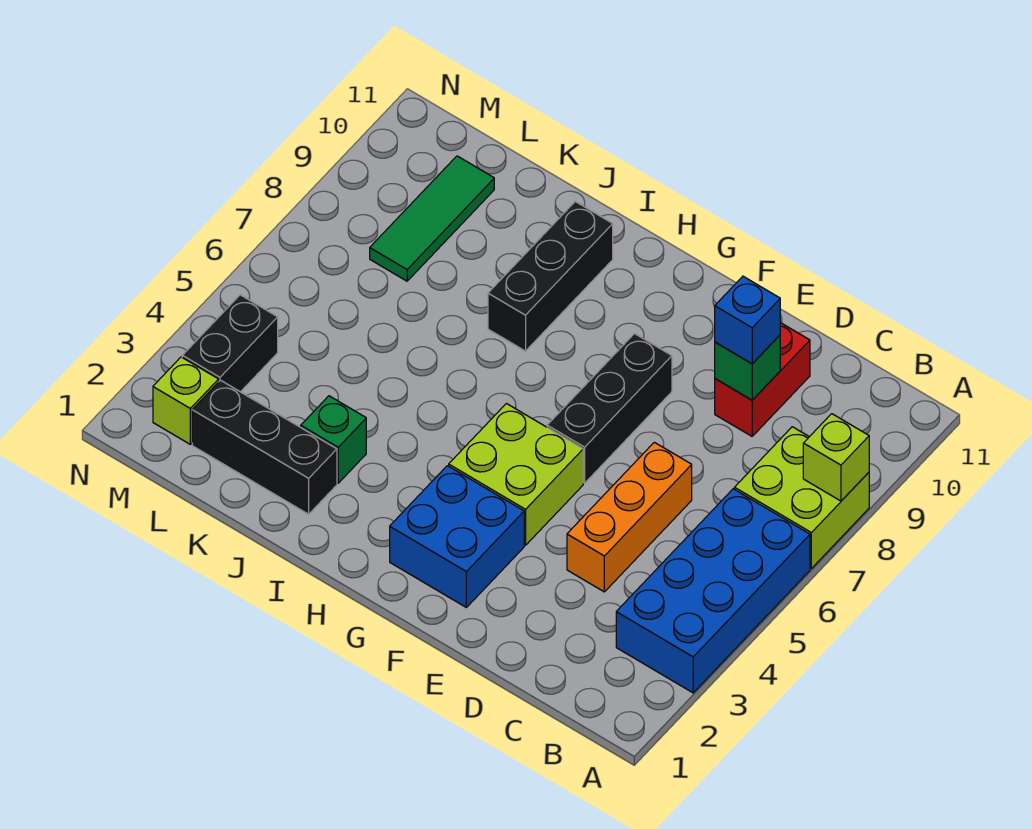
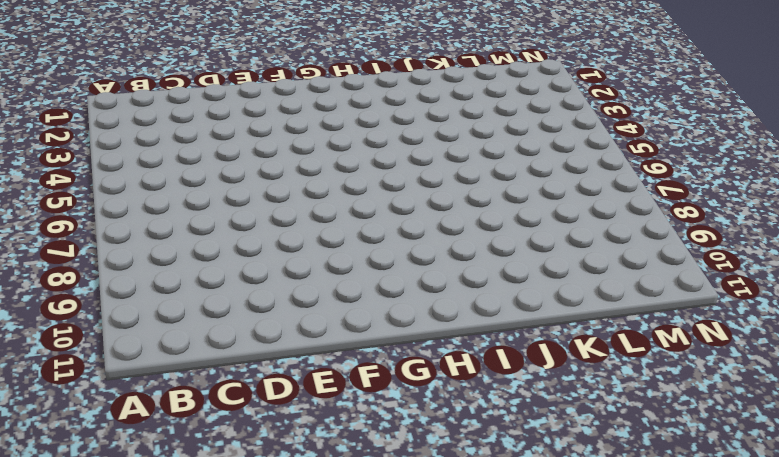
none -> blue brick A3:B6 level 1
none -> lime brick A7:B8 level 1
none -> orange brick D4:D6 level 1

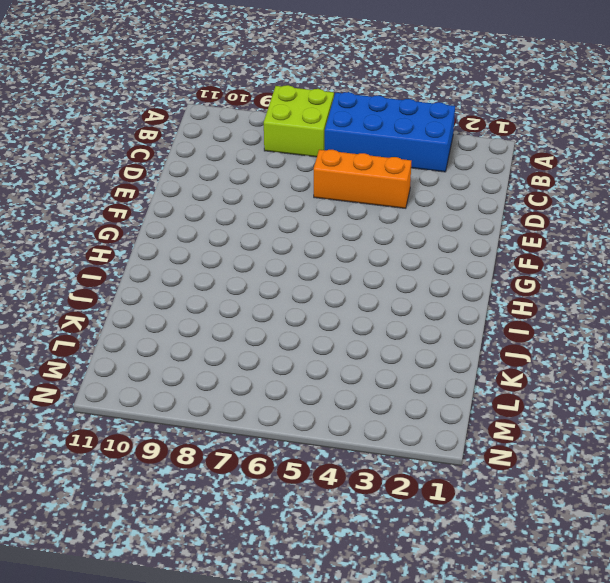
none -> red brick D9:D10 level 1
none -> blue brick F2:G3 level 1
none -> lime brick F4:G5 level 1

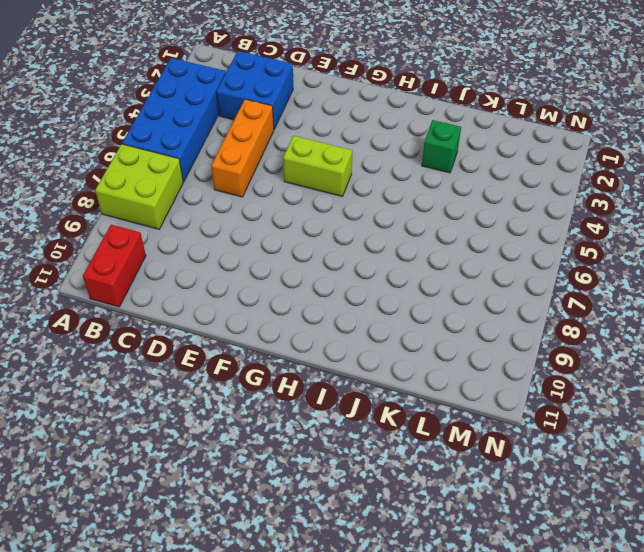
red brick B10:B11 level 1 -> red brick D9:D10 level 1
blue brick C2:D3 level 1 -> blue brick F2:G3 level 1
lime brick F5:G5 level 1 -> lime brick F4:G5 level 1
none -> black brick F6:F8 level 1
none -> black brick I8:I10 level 1
none -> black brick J2:L2 level 1

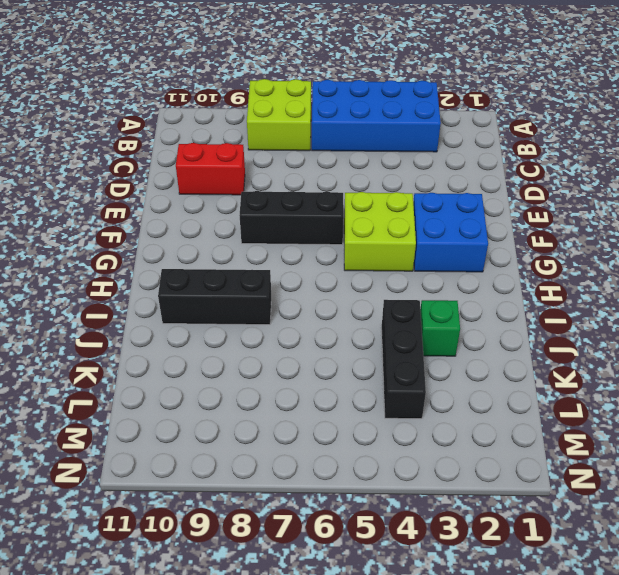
black brick J4:L4 level 1 -> black brick J2:L2 level 1
none -> orange brick D4:D6 level 1
none -> green tile L8:L10 level 1
none -> lime brick M2 level 1

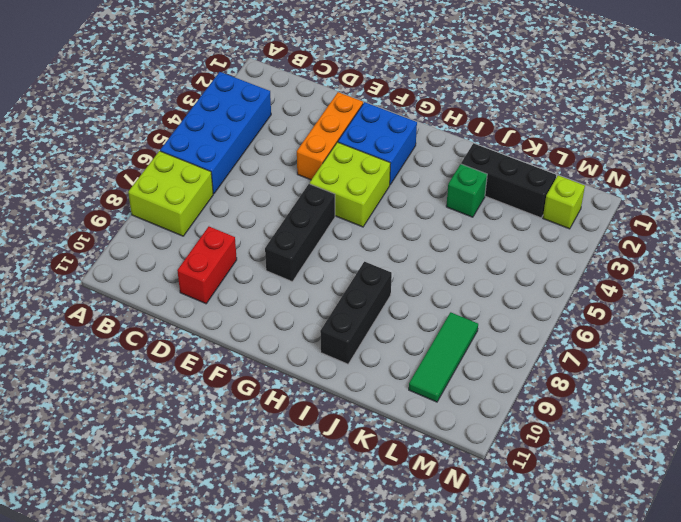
orange brick E2:E4 level 1 -> orange brick D4:D6 level 1
none -> black brick M3:M4 level 1
none -> lime brick A8 level 2
none -> green brick D9 level 2

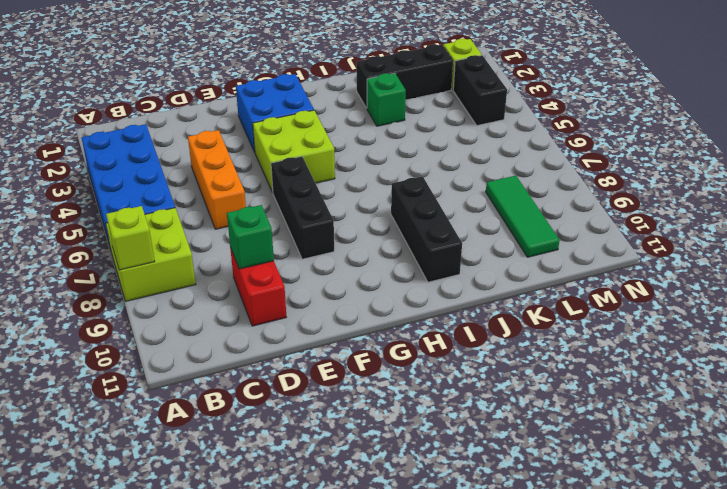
none -> blue brick D9 level 3

